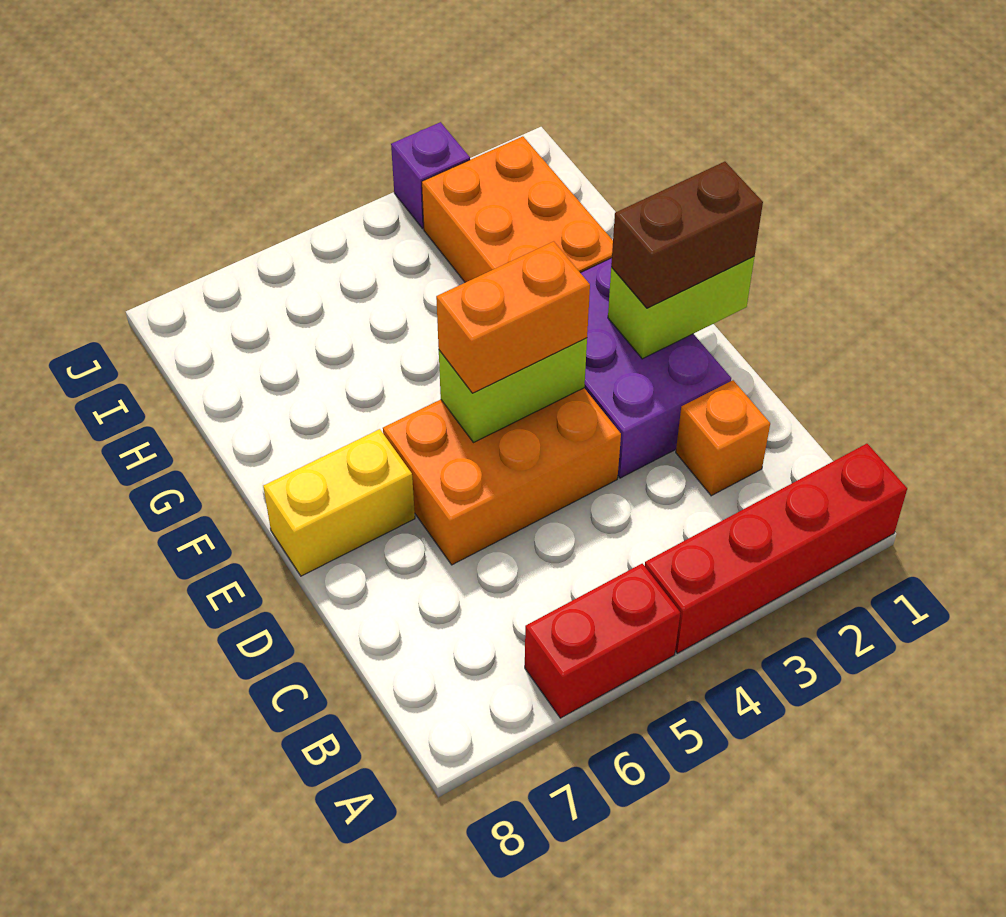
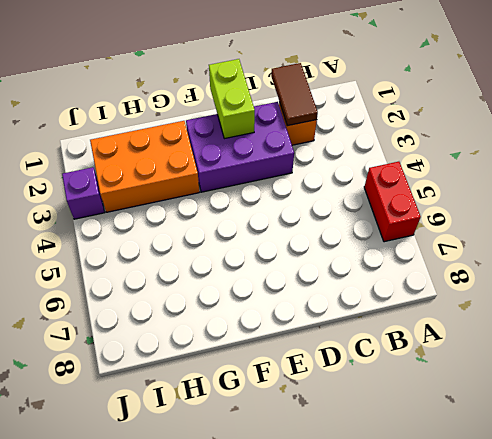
brown tile C1:C2 level 2 -> none
none -> red brick A1:A4 level 1
none -> orange brick D4:E6 level 1
none -> yellow brick E7:E8 level 1

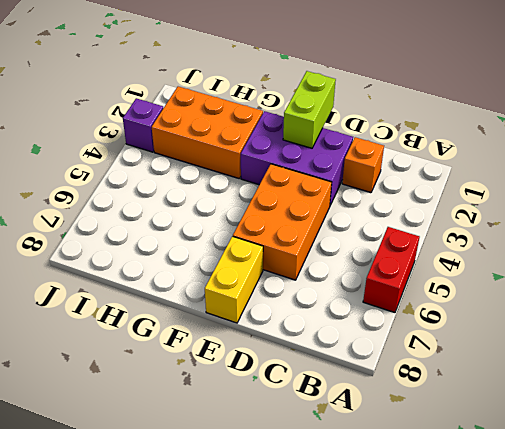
none -> red brick A1:A4 level 1
none -> lime brick E4:E5 level 2
none -> brown brick E1:E2 level 3

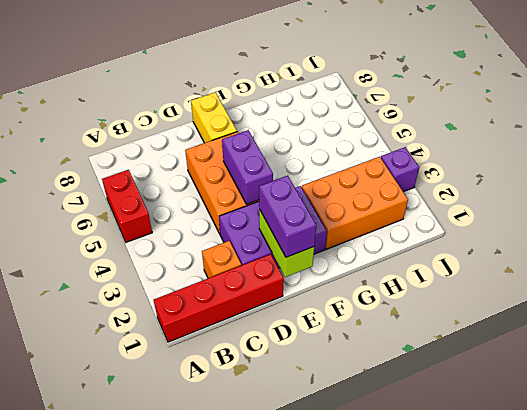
red brick A1:D1 level 1 -> red brick A1:A4 level 1
purple brick E1:E2 level 3 -> brown brick E1:E2 level 3
purple brick E4:E5 level 2 -> lime brick E4:E5 level 2
none -> orange brick E4:E5 level 3

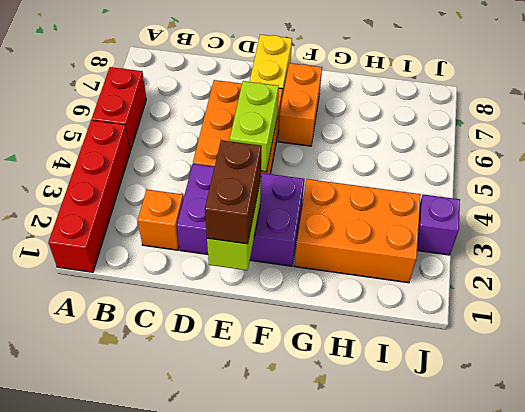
orange brick F6:F7 level 1 -> orange brick E4:E5 level 3

